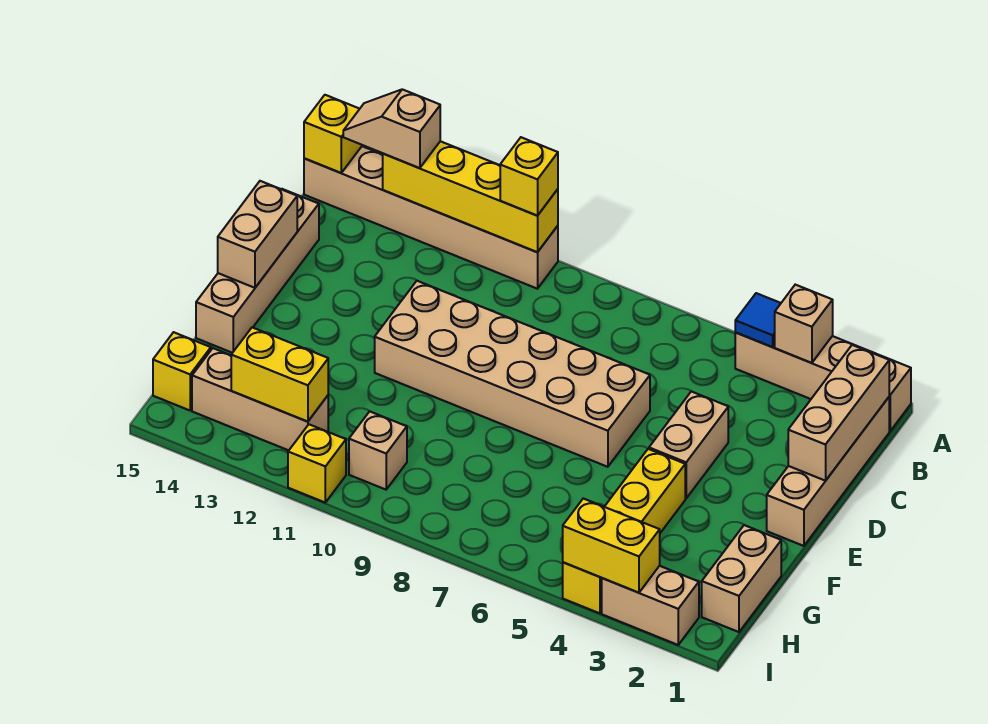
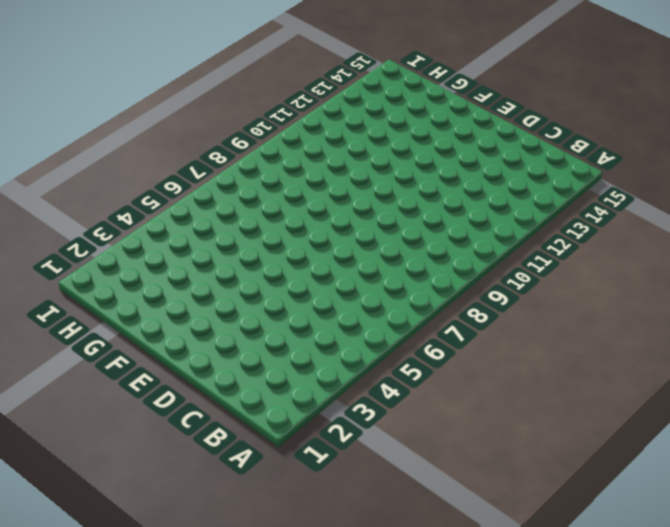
none -> tan brick A1:A4 level 1
none -> tan brick A10:A15 level 1
none -> tan brick B1:E1 level 1

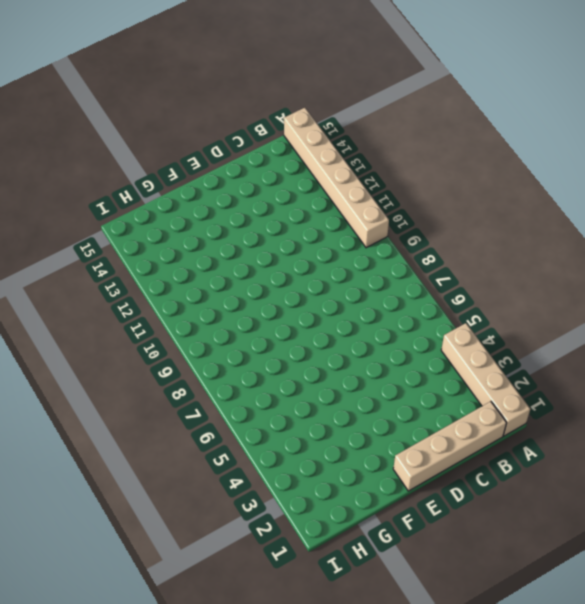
none -> tan brick C15:F15 level 1
none -> tan brick D4:E4 level 1
none -> tan brick D6:E11 level 1

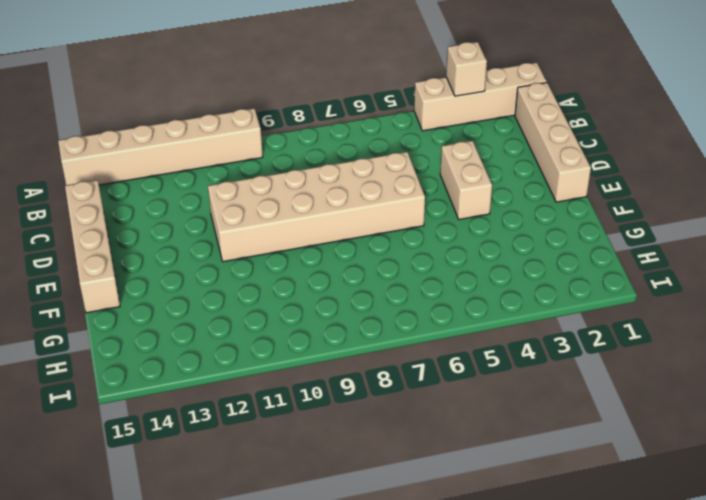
none -> yellow brick F4:I4 level 1
none -> tan brick G1:H1 level 1
none -> tan brick H10 level 1

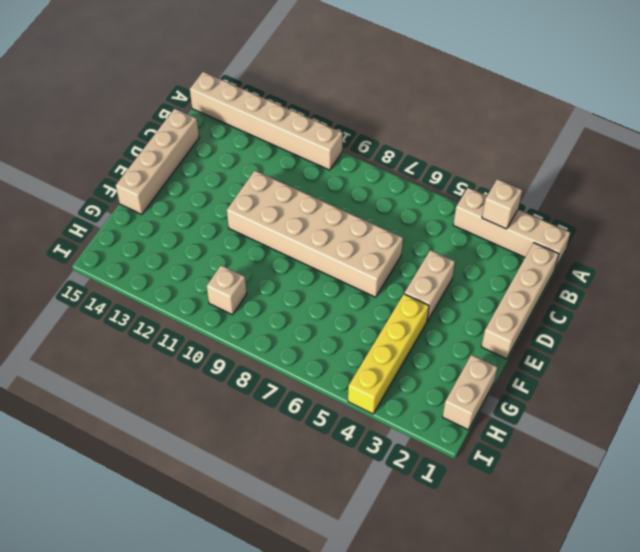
none -> tan brick H12:H14 level 1
none -> yellow brick H15 level 1
none -> tan brick I2:I3 level 1

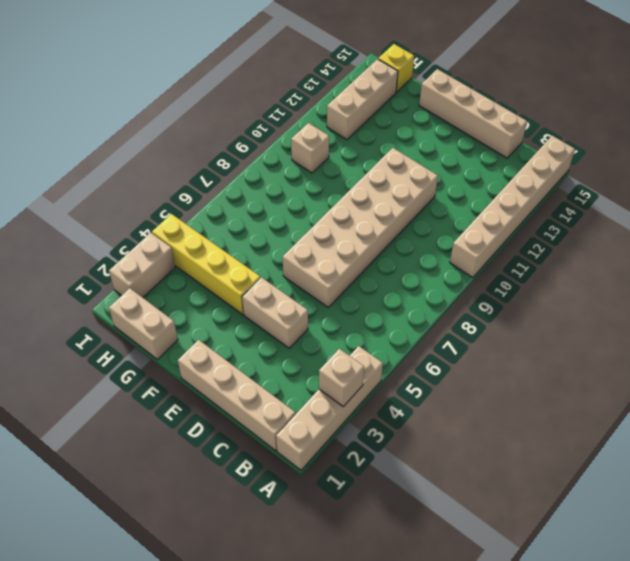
none -> yellow brick I11 level 1
none -> blue tile A4 level 2
none -> yellow brick A10:A13 level 2

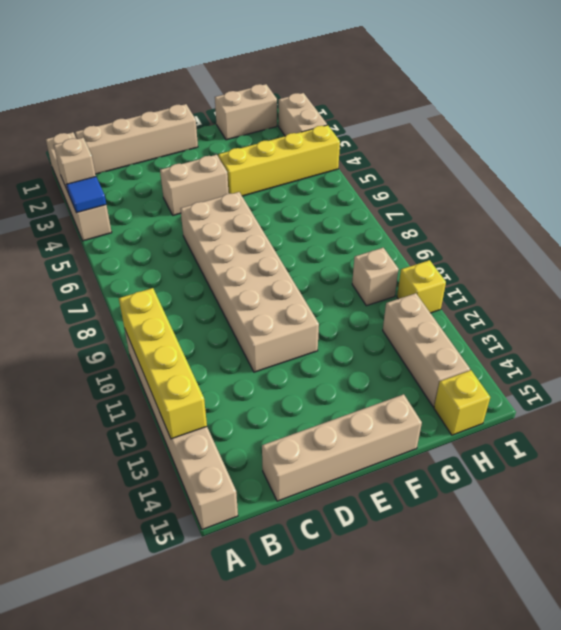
none -> yellow brick A15 level 2
none -> tan brick B1:D1 level 2
none -> tan brick D15:E15 level 2

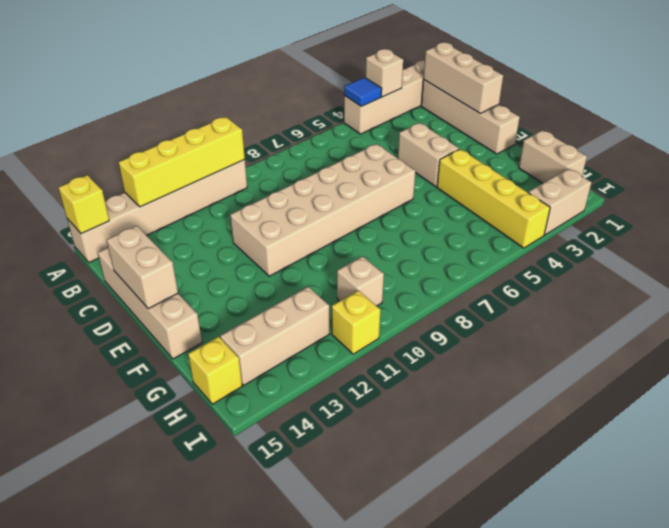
none -> yellow brick H12:H13 level 2
none -> yellow brick I3:I4 level 2
none -> yellow brick A10 level 3

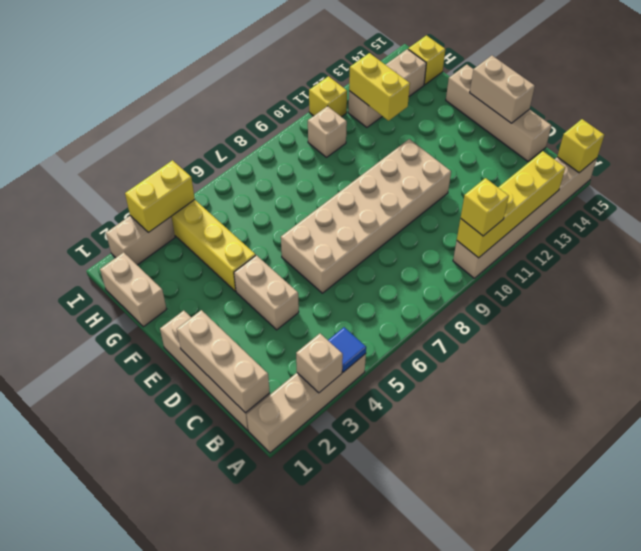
yellow brick G12:H12 level 2 -> yellow brick H12:H13 level 2
none -> tan slope A13:A14 level 3 top 13

